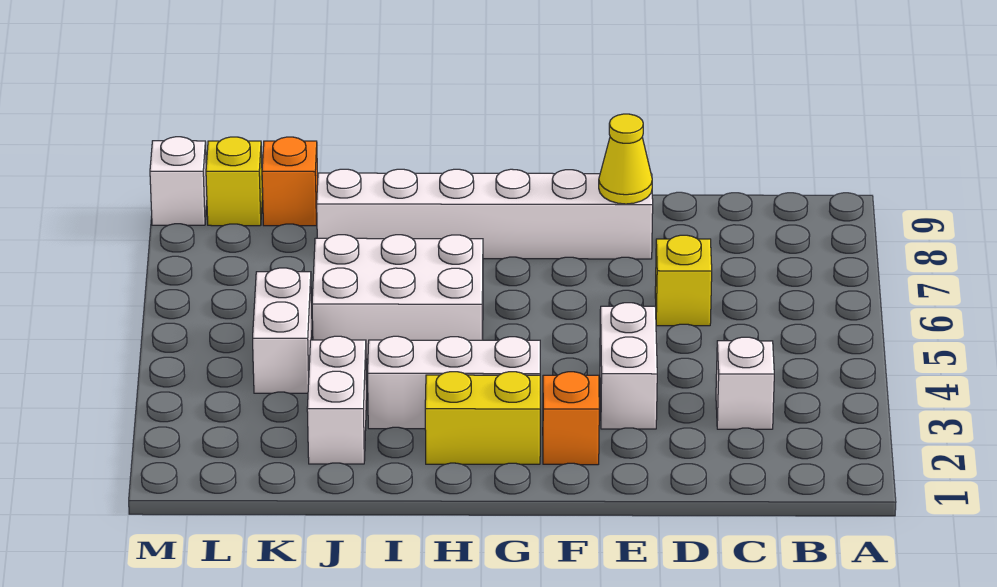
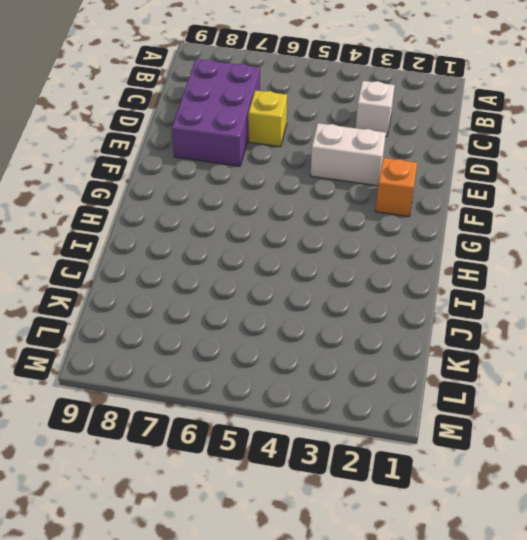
purple brick C7:E8 level 1 -> white brick E8:J8 level 1
none -> yellow brick G2:H2 level 1
none -> white brick G3:I3 level 1
none -> white brick H5:J6 level 1

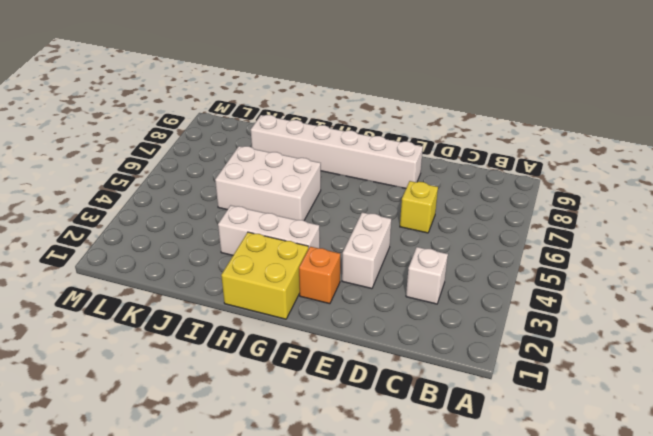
yellow brick G1:H2 level 1 -> yellow brick G2:H2 level 1
none -> white brick J2:J3 level 1
none -> white brick K4:K5 level 1
none -> orange brick K9 level 1

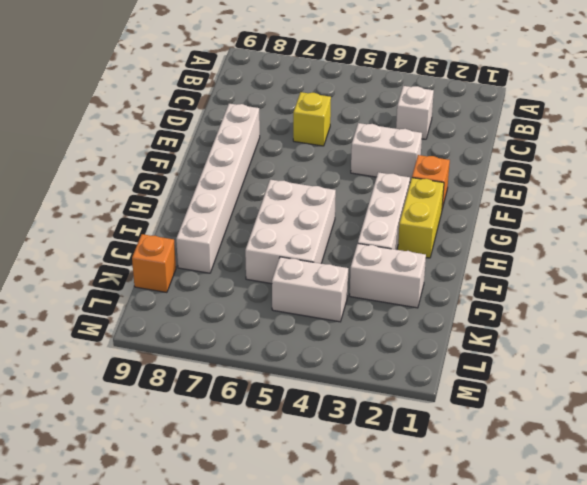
none -> yellow brick L9 level 1
none -> white brick M9 level 1
none -> yellow cone E8 level 2

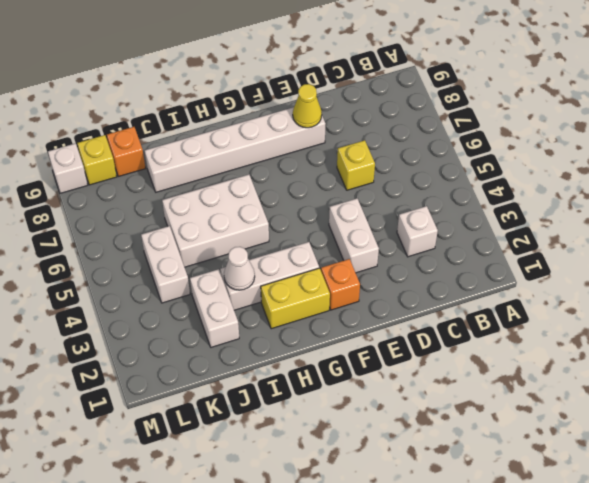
white cone I3 level 2 -> none

